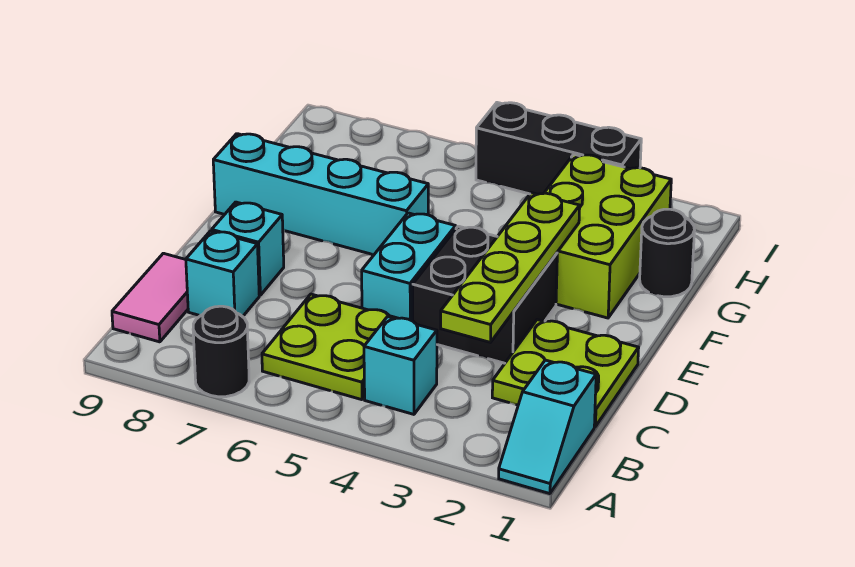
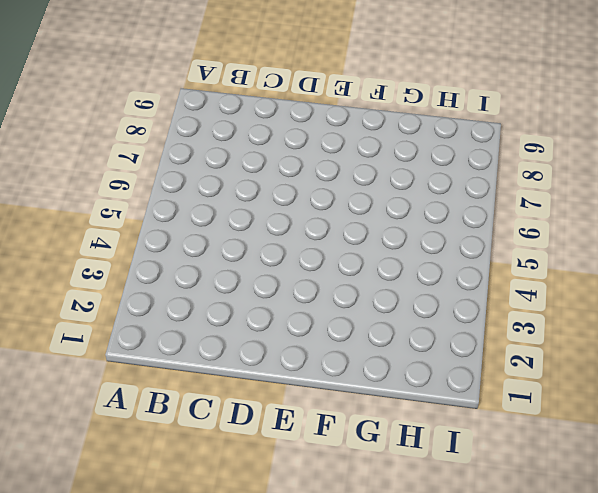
none -> cyan slope A1:B1 level 1 top B
none -> black round brick A7 level 1
none -> cyan brick B4 level 1

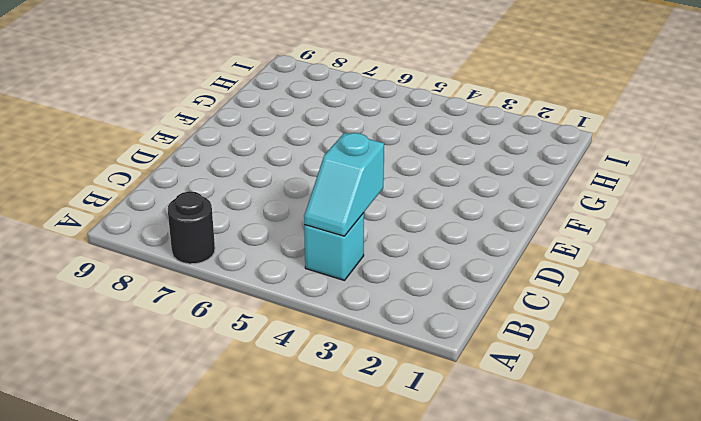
cyan slope B4:C4 level 2 top C -> cyan slope A1:B1 level 1 top B
none -> lime plate B5:C6 level 1
none -> pink tile B9:C9 level 1
none -> lime plate C1:D2 level 1

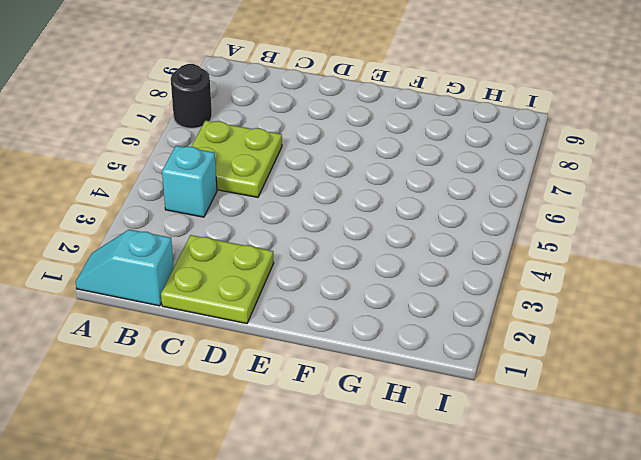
none -> pink tile B9:C9 level 1
none -> cyan brick C8 level 1
none -> black brick D3:E4 level 1

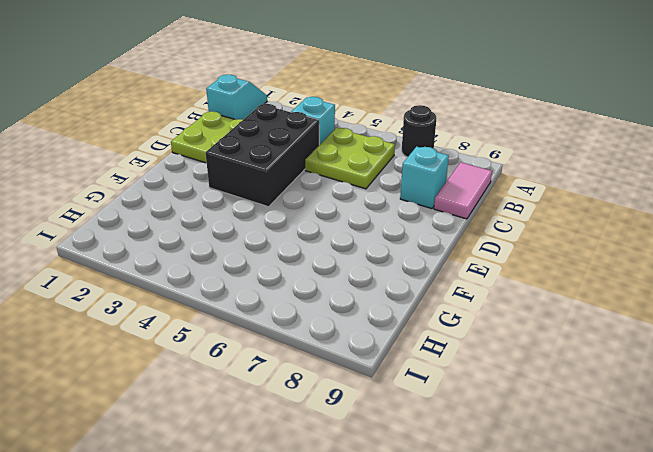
black brick C3:E4 level 1 -> black brick D3:E4 level 1
none -> cyan brick D5:E5 level 1
none -> cyan brick D8 level 1
none -> lime brick F2:H3 level 1

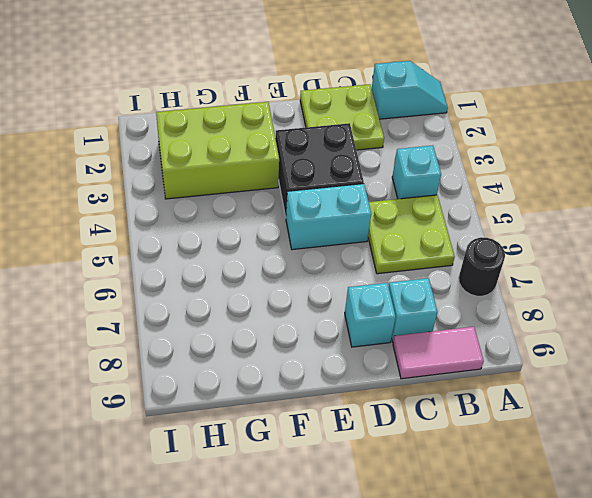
none -> cyan brick F6:F9 level 1
none -> black round brick G1 level 1
none -> black brick I3:I5 level 1

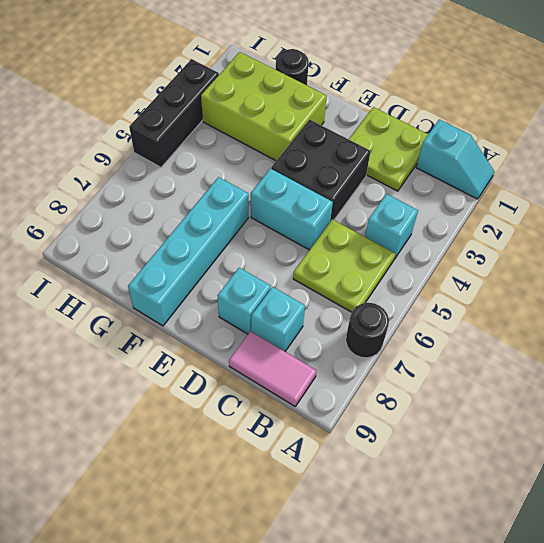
none -> lime plate C3:F3 level 2

